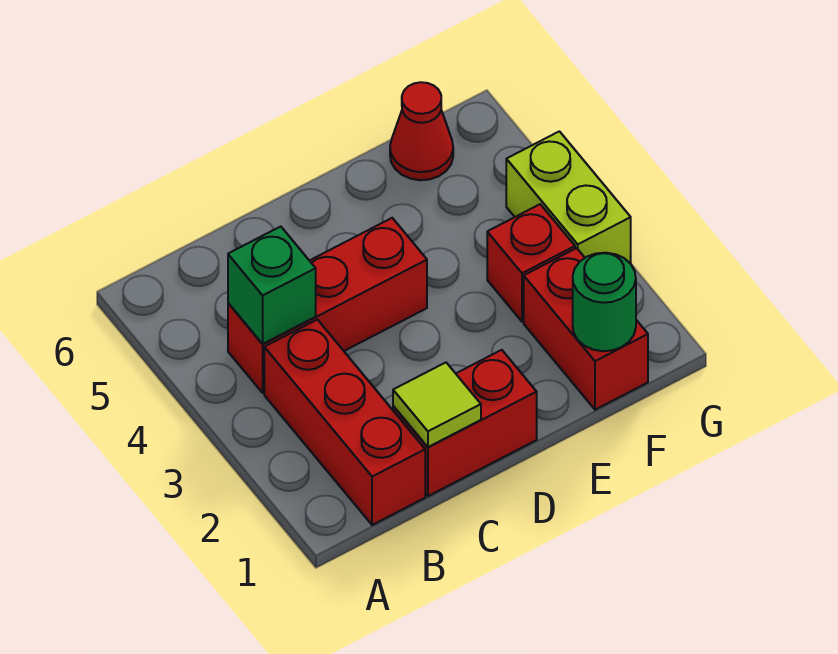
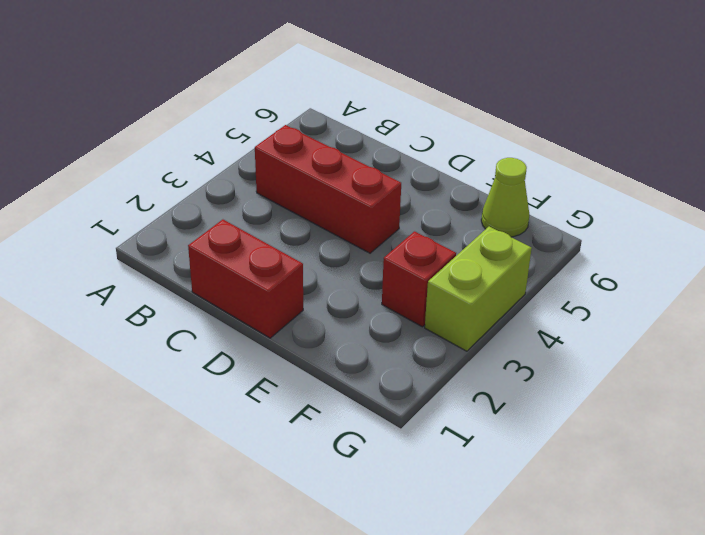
lime cone F6 level 1 -> red cone F6 level 1
none -> red brick B1:B3 level 1
none -> red brick F1:F2 level 1

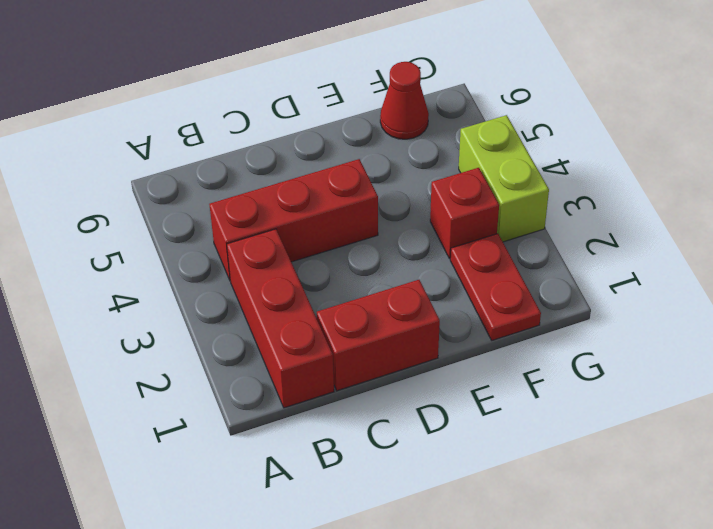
red plate F1:F2 level 1 -> red brick F1:F2 level 1
none -> green brick B4 level 2
none -> lime tile C1 level 2

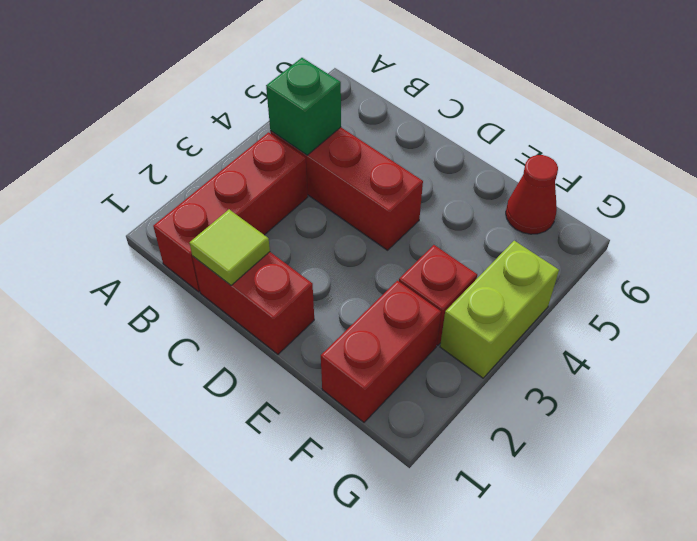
none -> green round brick F1 level 2

